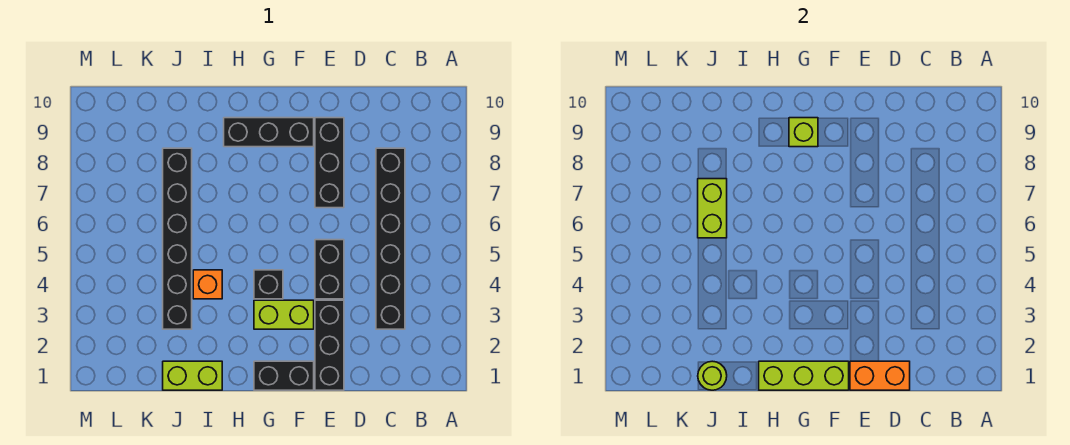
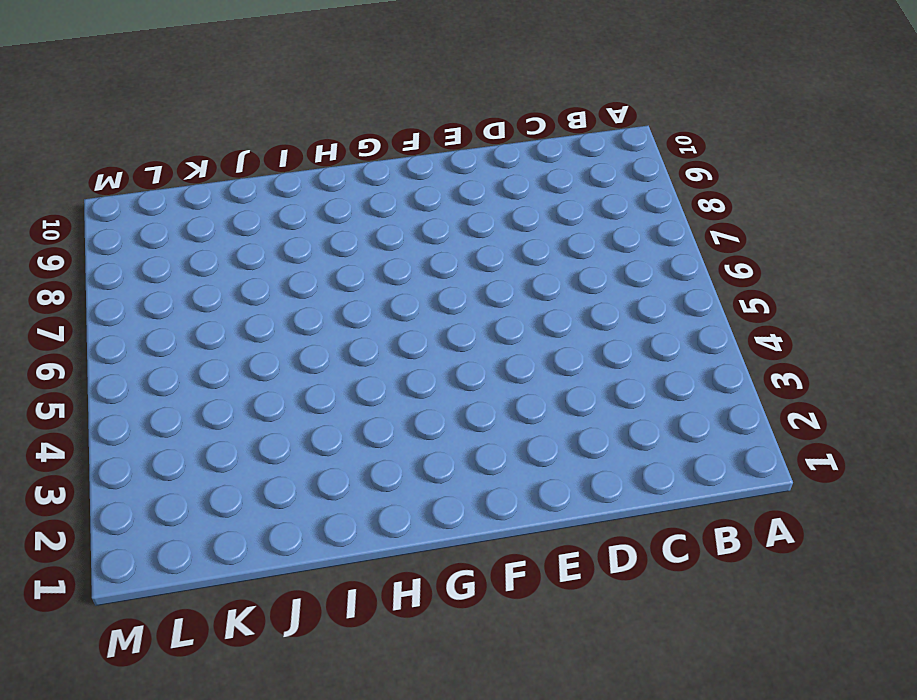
none -> black brick C3:C8 level 1
none -> black brick E1:E3 level 1
none -> black brick E4:E5 level 1

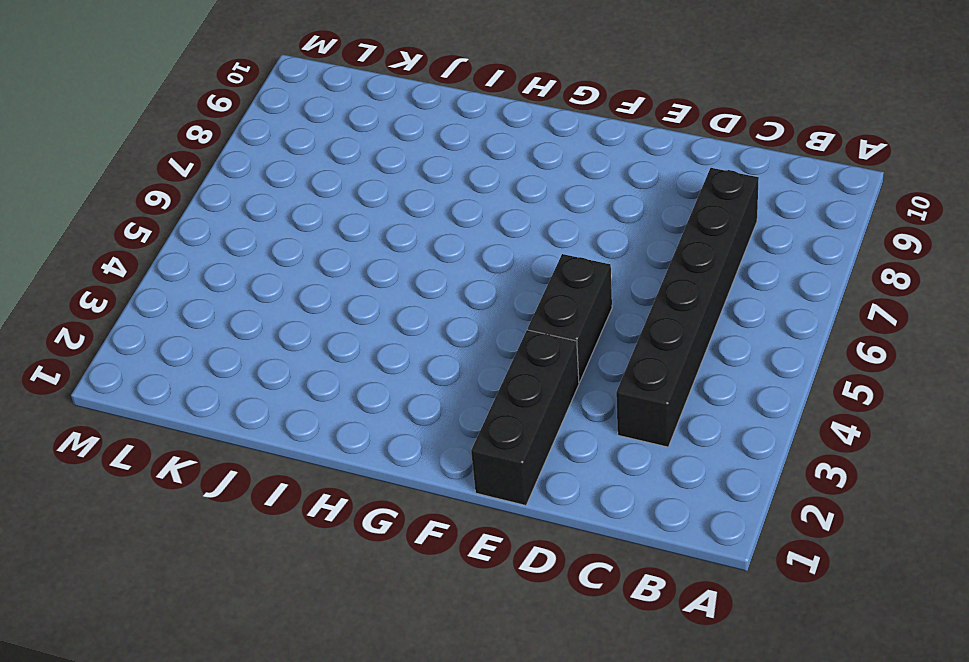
none -> black brick E7:E9 level 1
none -> black brick F1:G1 level 1
none -> lime brick F3:G3 level 1

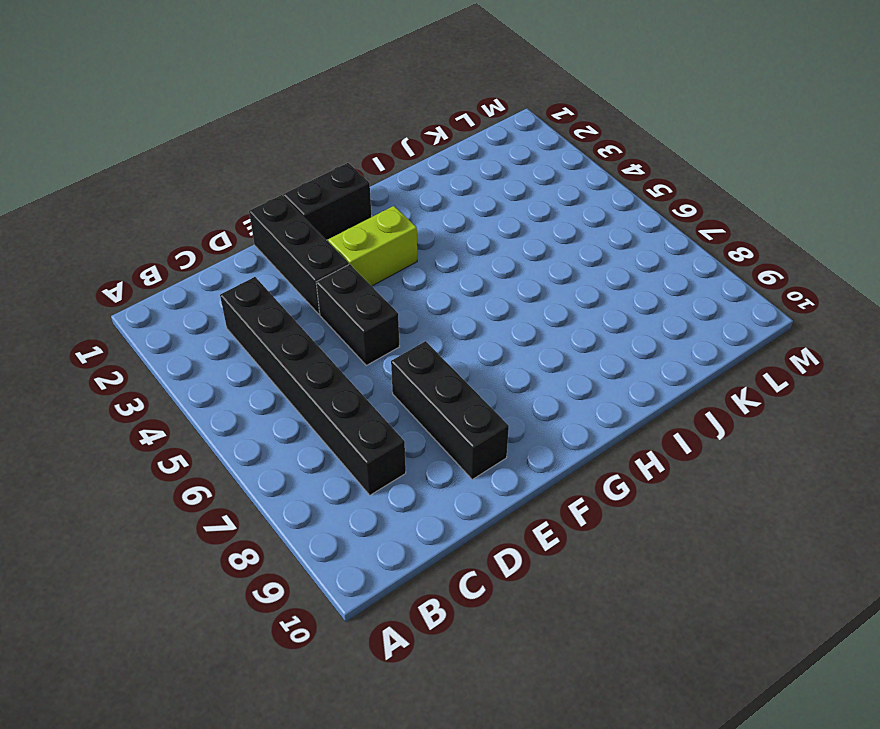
none -> black brick F9:H9 level 1
none -> black brick G4 level 1
none -> lime brick I1:J1 level 1

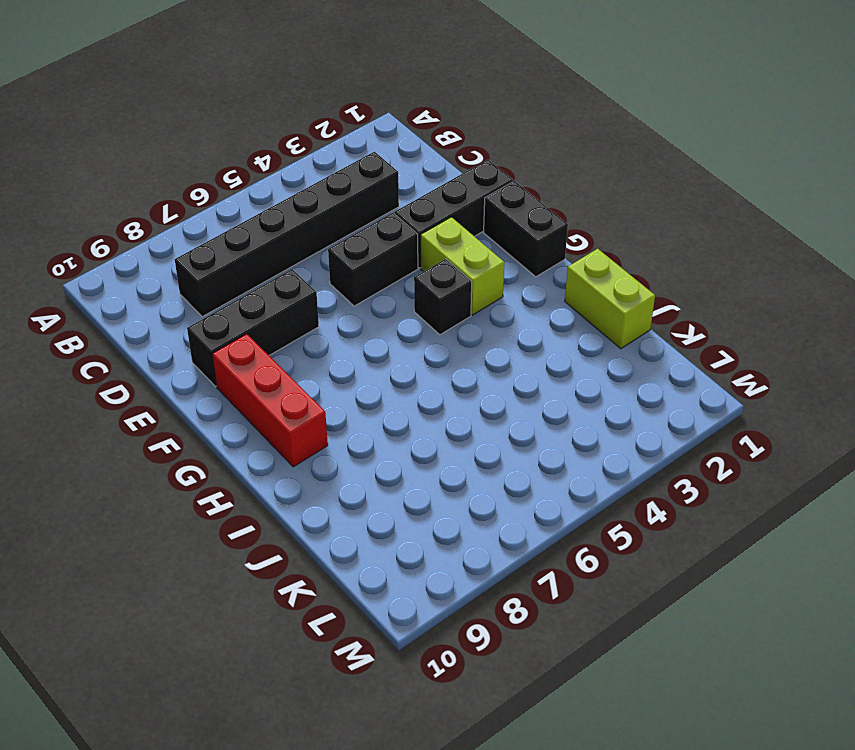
red brick F9:H9 level 1 -> black brick F9:H9 level 1
none -> orange brick I4 level 1
none -> black brick J3:J8 level 1
none -> orange brick D1:E1 level 2

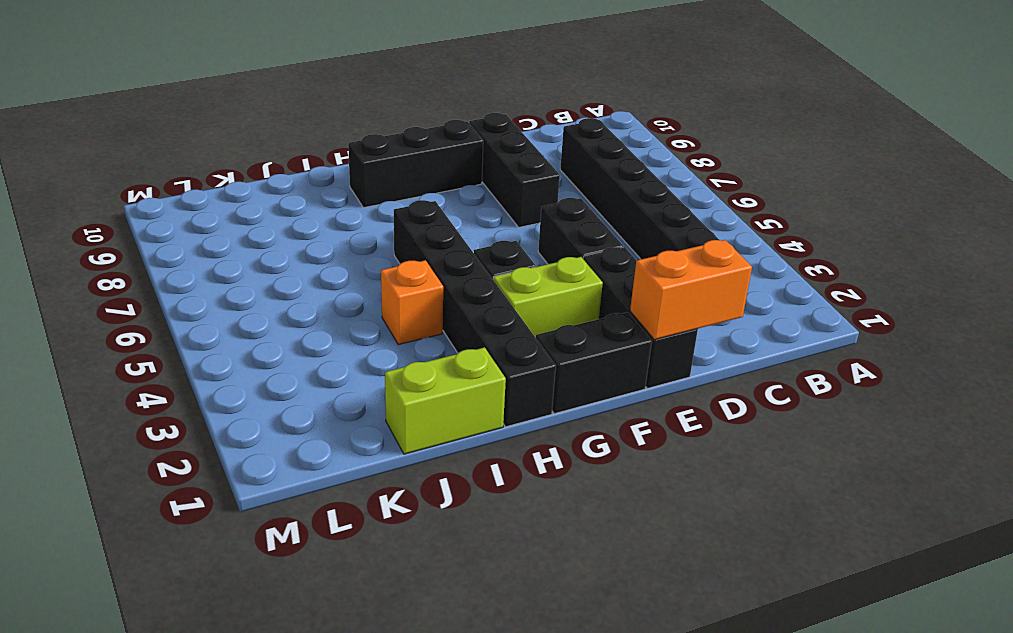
black brick H1:H6 level 1 -> black brick J3:J8 level 1
none -> lime brick F1:H1 level 2
none -> lime brick G9 level 2
none -> lime round brick J1 level 2

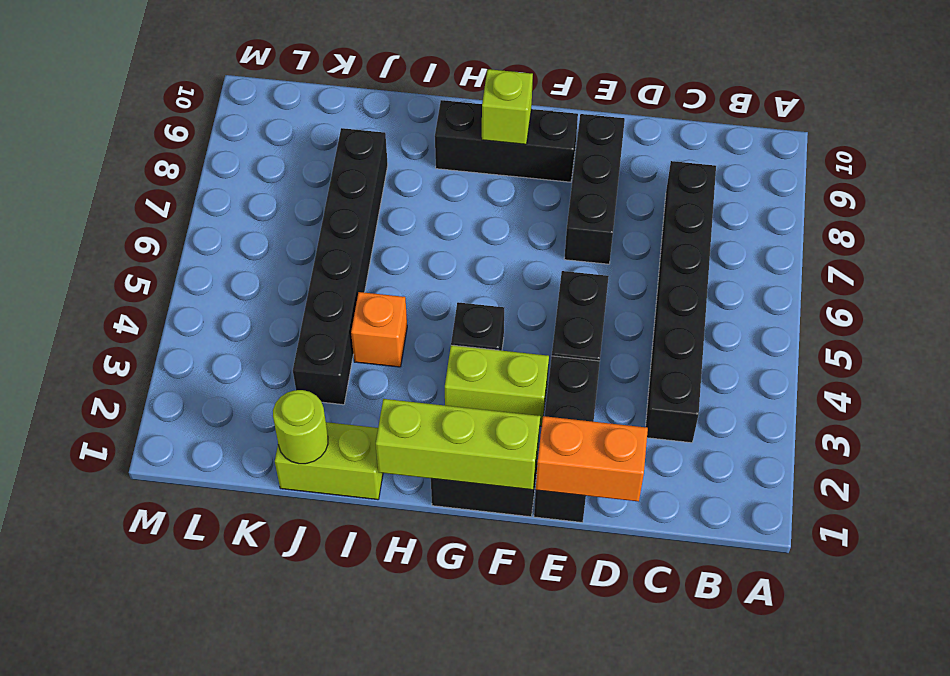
none -> lime brick J6:J7 level 2

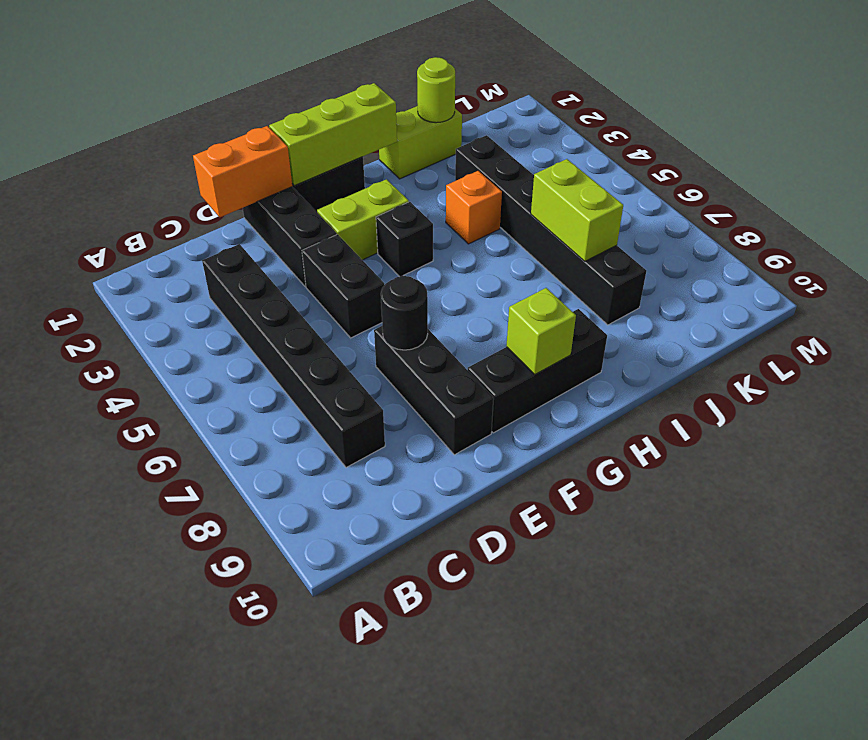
black round brick E7 level 2 -> none

